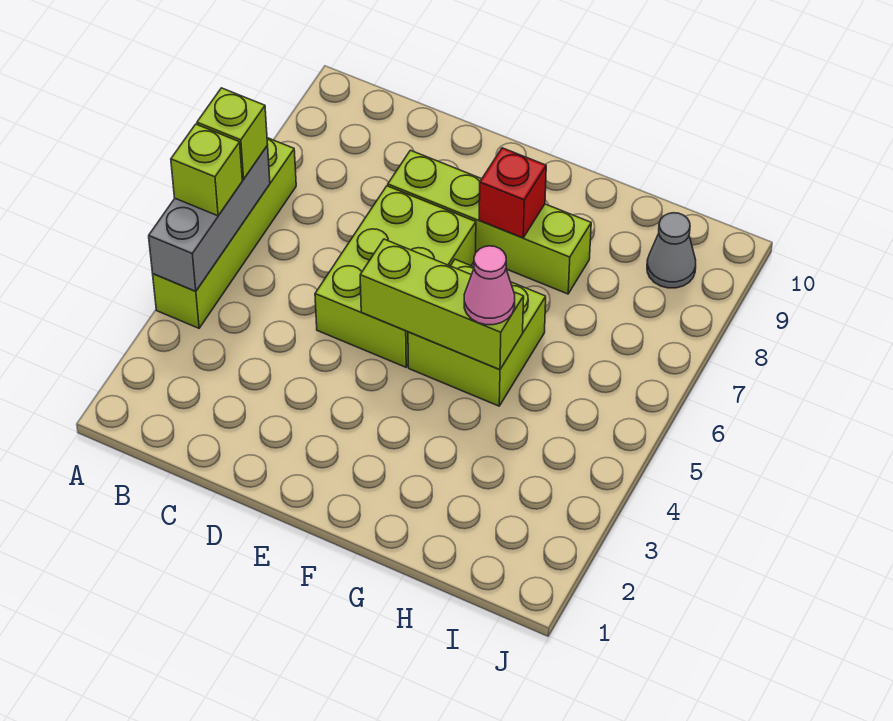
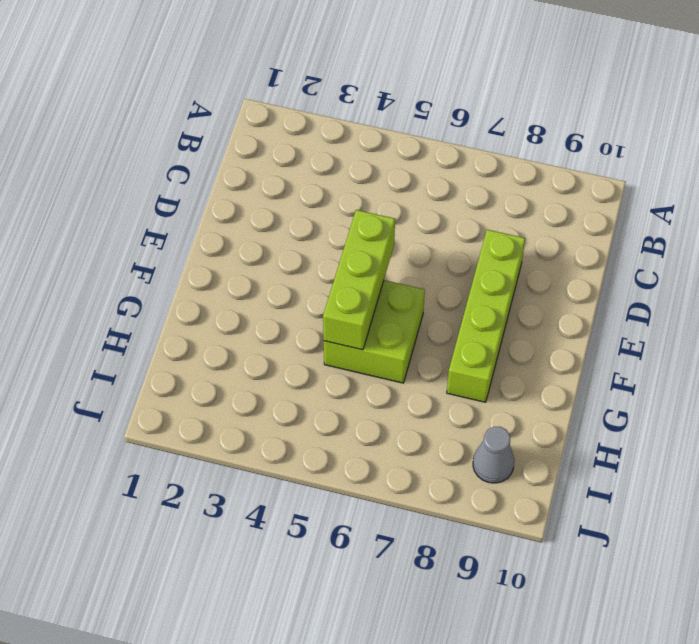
none -> lime brick A4:A7 level 1
none -> lime brick D5:E7 level 1

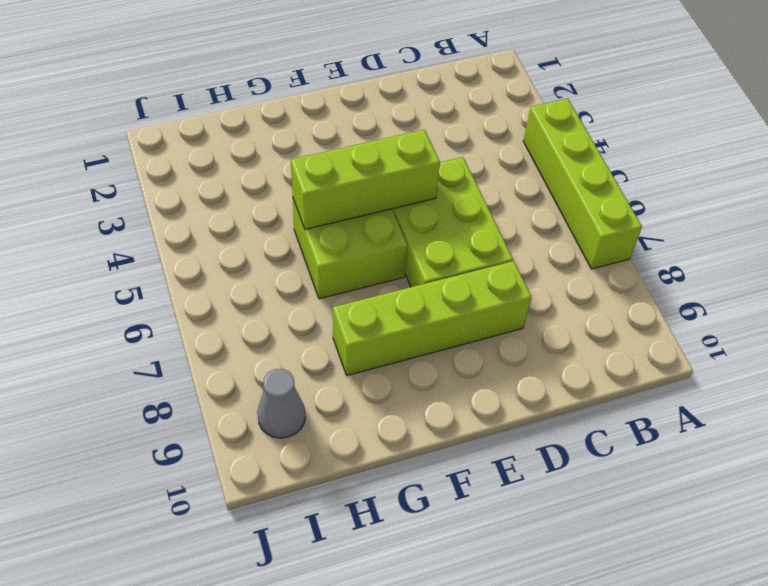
none -> grey brick A4:A6 level 2
none -> red brick F8 level 2

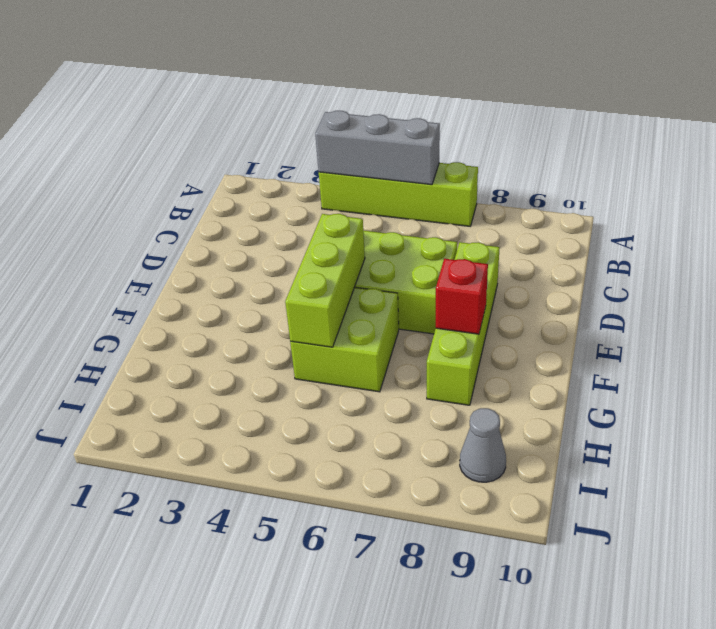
none -> lime brick A5 level 3
none -> lime brick A6 level 3

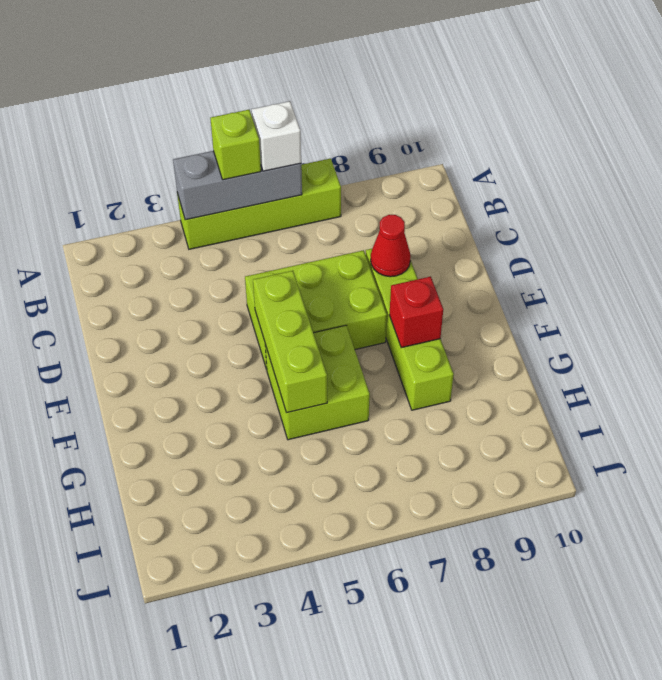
white brick A6 level 3 -> lime brick A6 level 3
red cone D8 level 2 -> none
none -> grey cone I9 level 1
none -> pink cone G5 level 3

